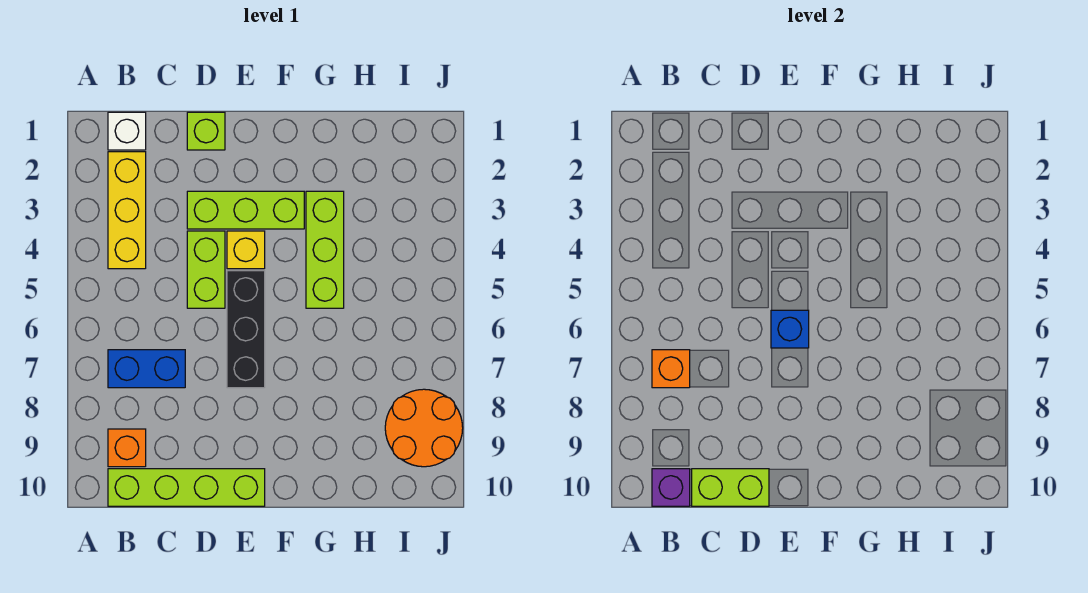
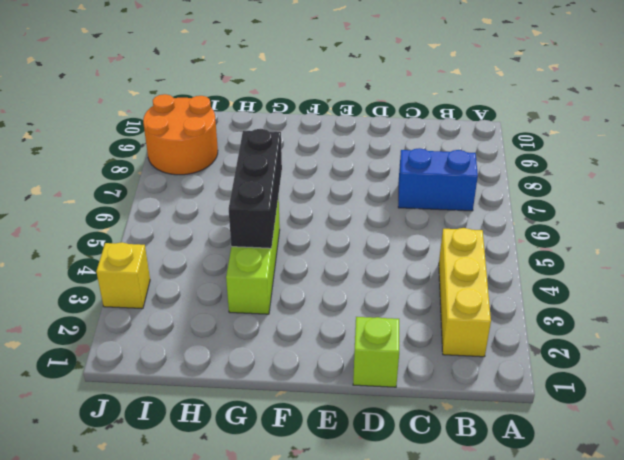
black brick G4:G6 level 2 -> black brick E5:E7 level 1
yellow brick J3 level 1 -> yellow brick E4 level 1
none -> white brick B1 level 1
none -> orange brick B9 level 1
none -> lime brick B10:E10 level 1

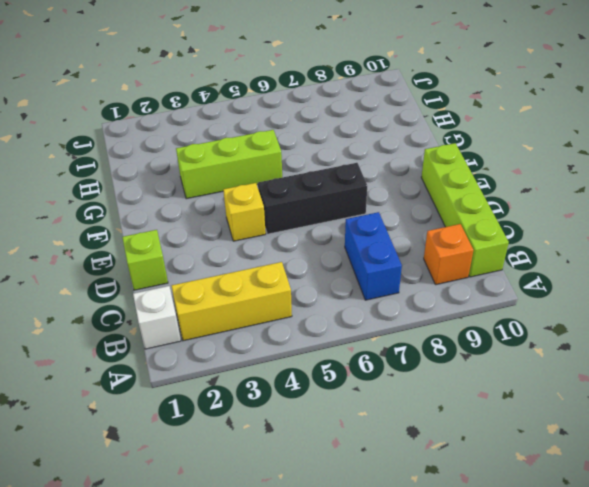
none -> lime brick D3:F3 level 1
none -> lime brick D4:D5 level 1
none -> orange round brick I8:J9 level 1

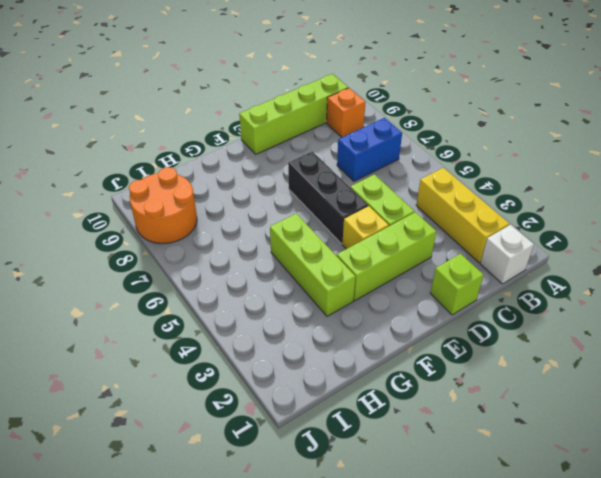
none -> orange brick B7 level 2
none -> purple brick B10 level 2
none -> lime brick C10:D10 level 2

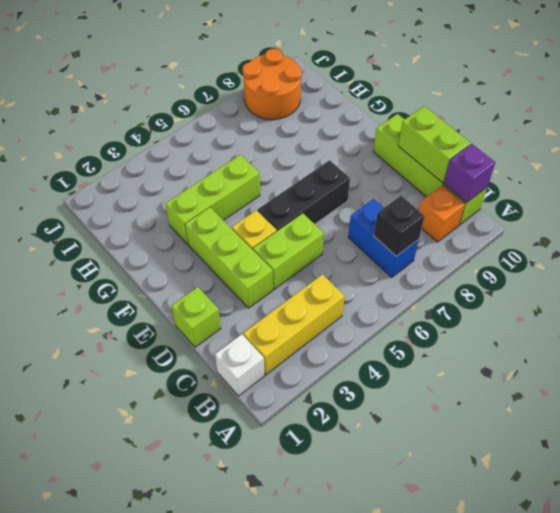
black brick B7 level 2 -> orange brick B7 level 2
none -> blue brick E6 level 2

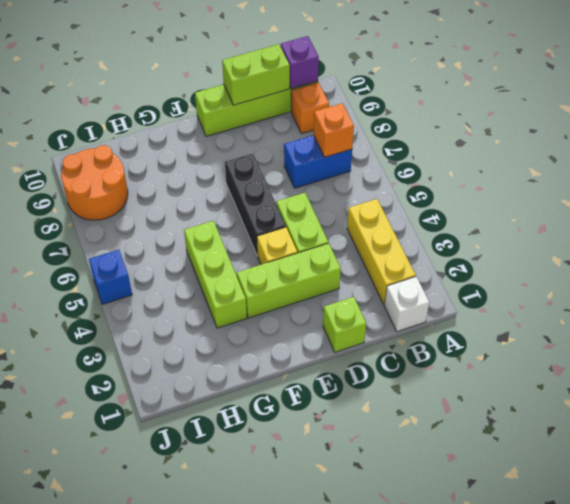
blue brick J5 level 1 -> blue brick E6 level 2

